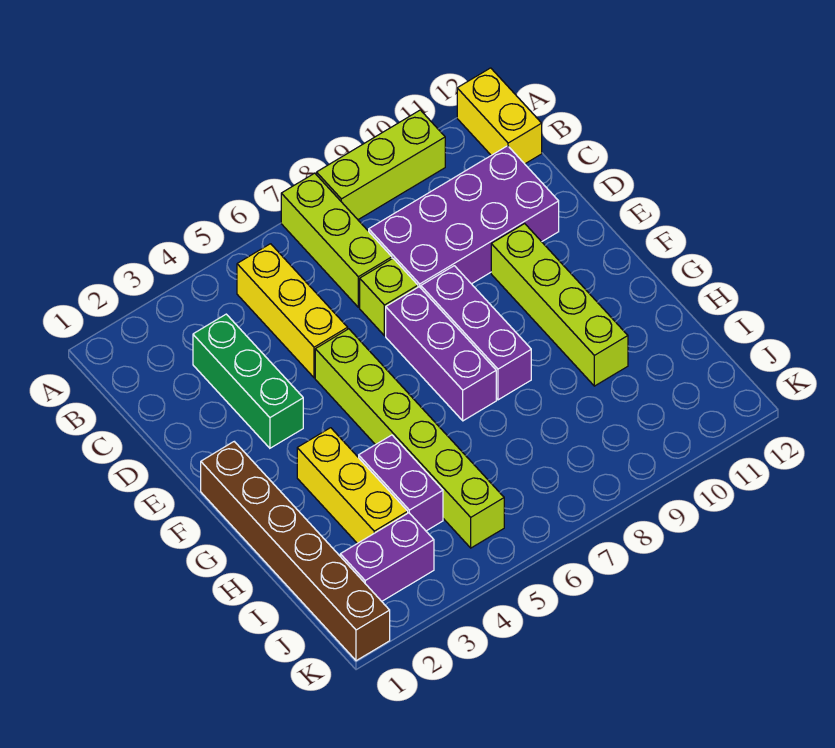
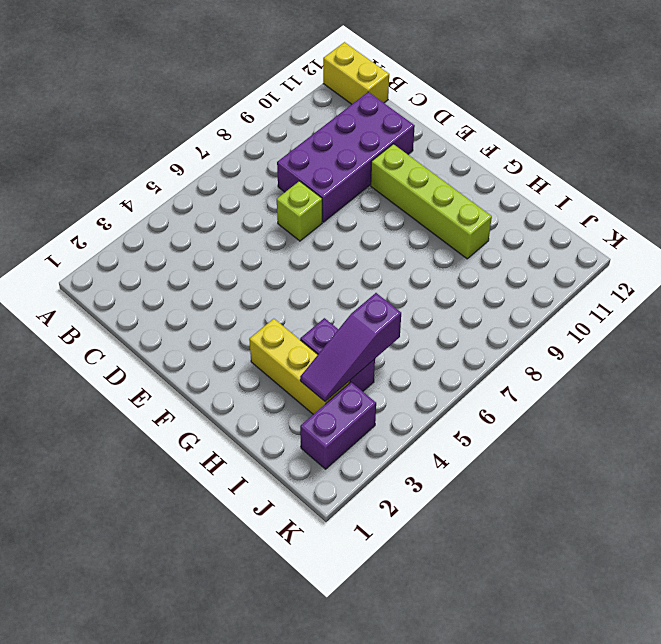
purple slope I3:I5 level 2 top 5 -> none
none -> lime brick A7:C7 level 1
none -> lime brick A8:A10 level 1
none -> yellow brick B5:D5 level 1

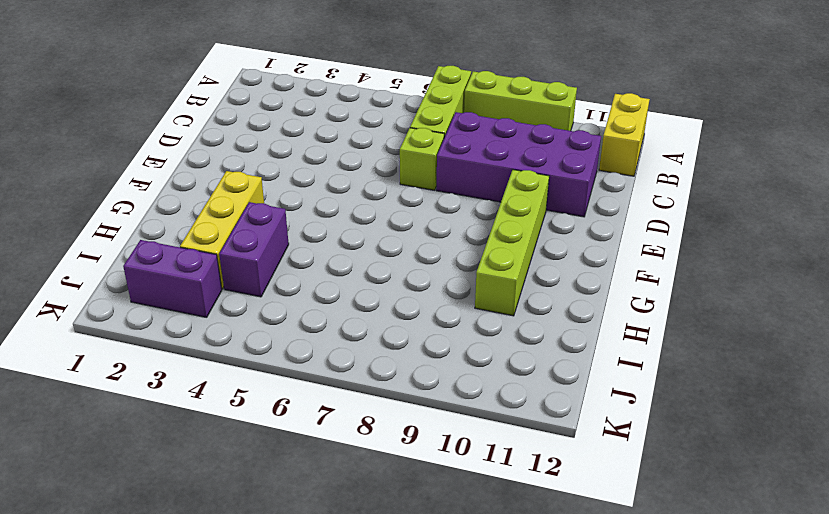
none -> yellow brick B5:D5 level 1
none -> green brick C3:E3 level 1
none -> lime brick E5:J5 level 1

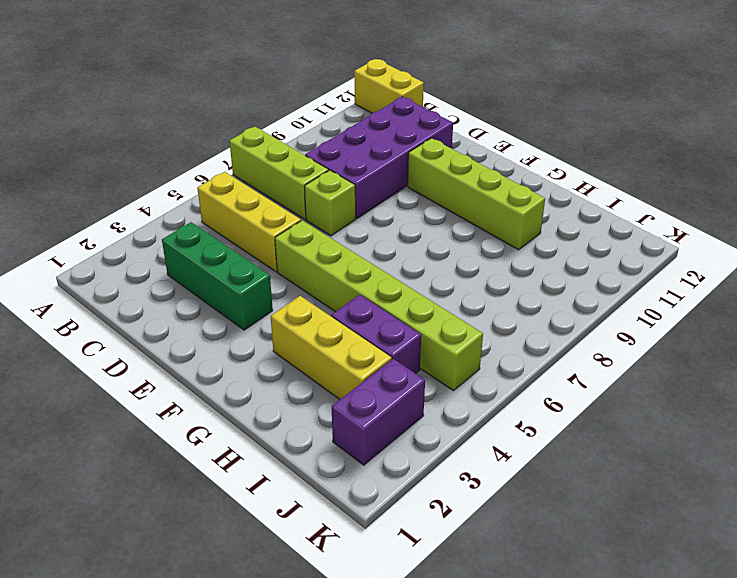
none -> lime brick A8:A10 level 1
none -> purple brick E7:G7 level 1
none -> purple brick E8:G8 level 1

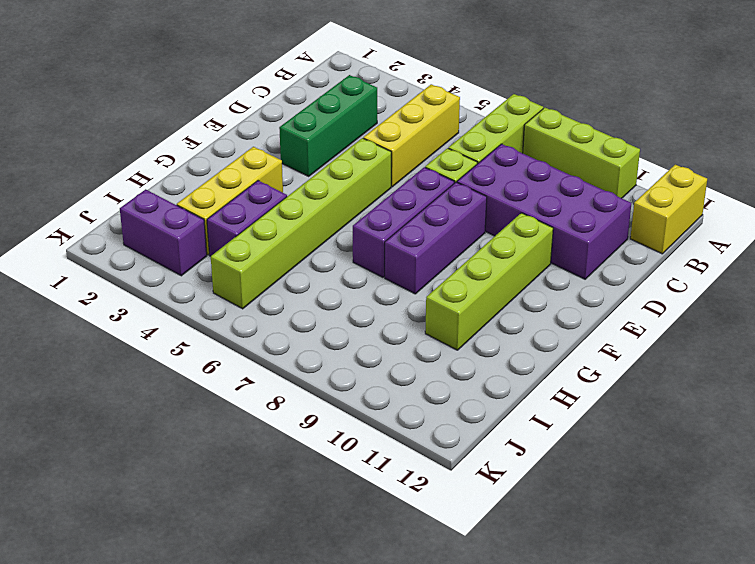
none -> brown brick F1:K1 level 1

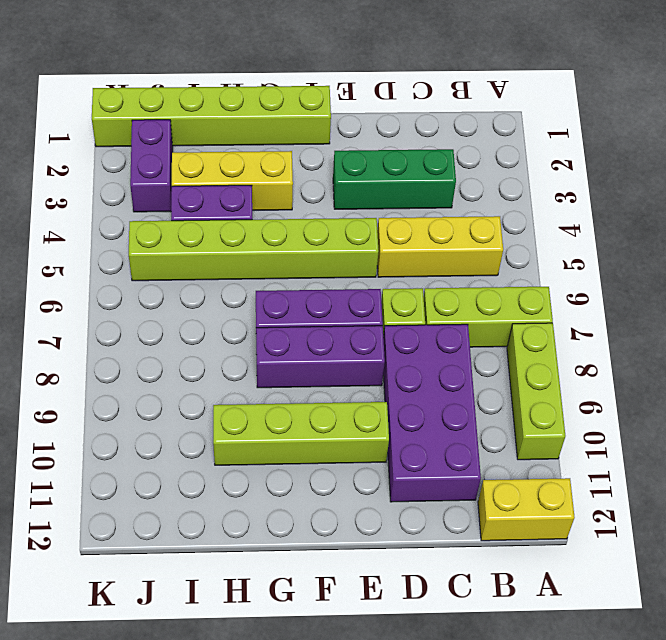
lime brick F1:K1 level 1 -> brown brick F1:K1 level 1

